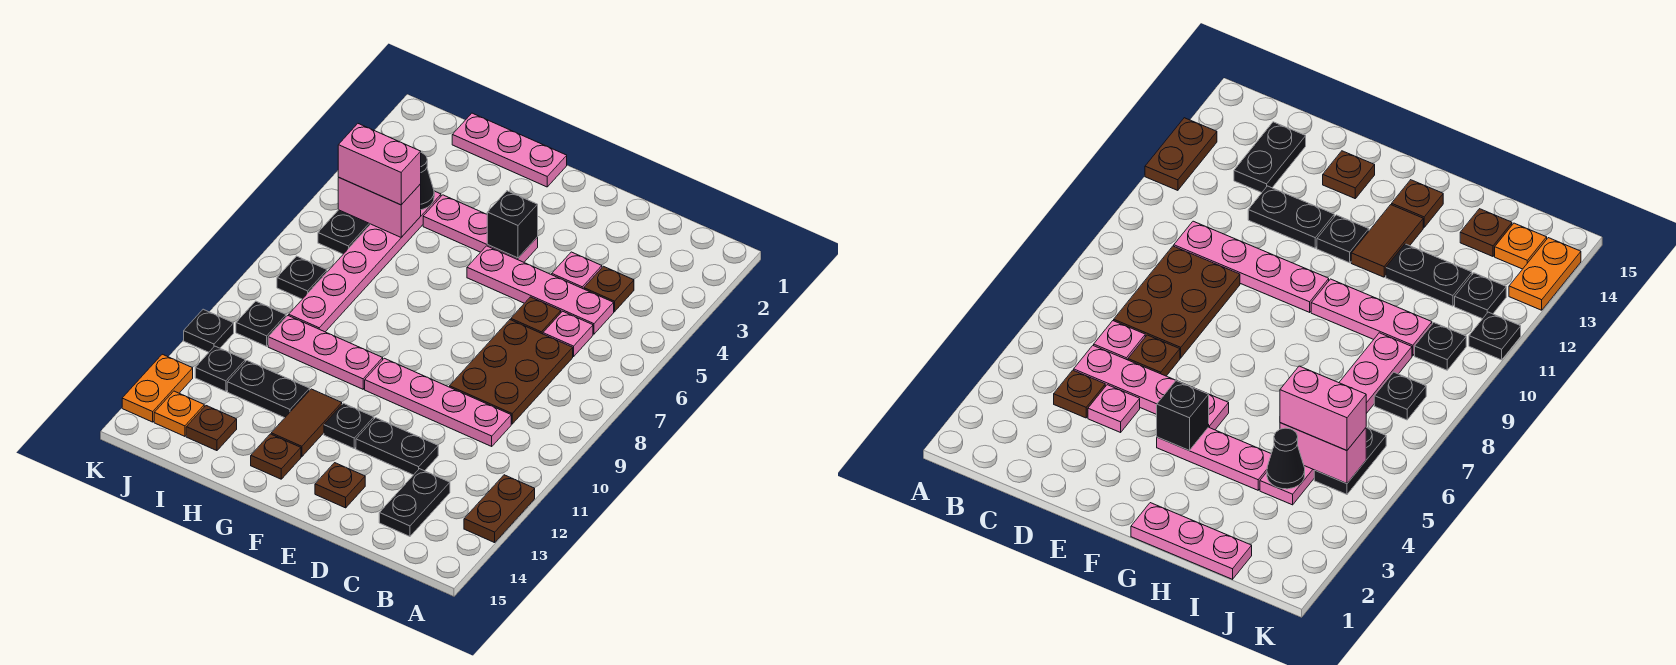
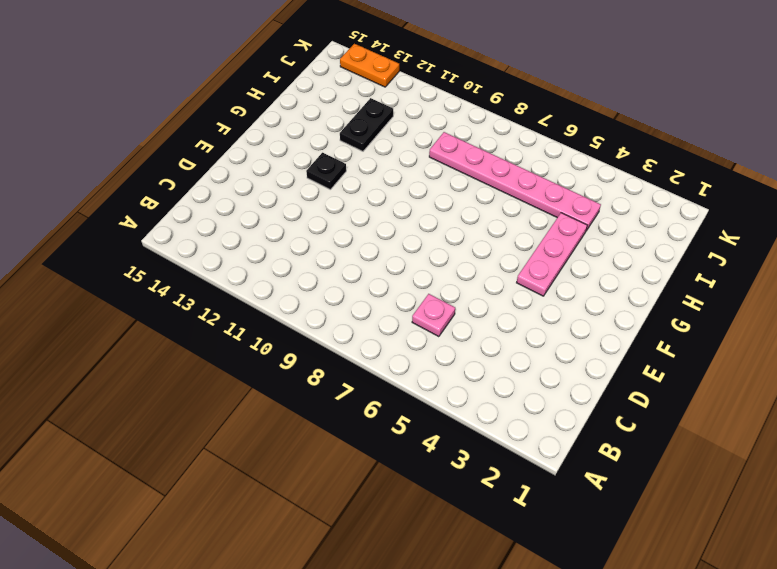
none -> brown plate A12:A13 level 1
none -> brown plate C4 level 1
none -> pink plate C5:F5 level 1
none -> brown plate C7:D9 level 1

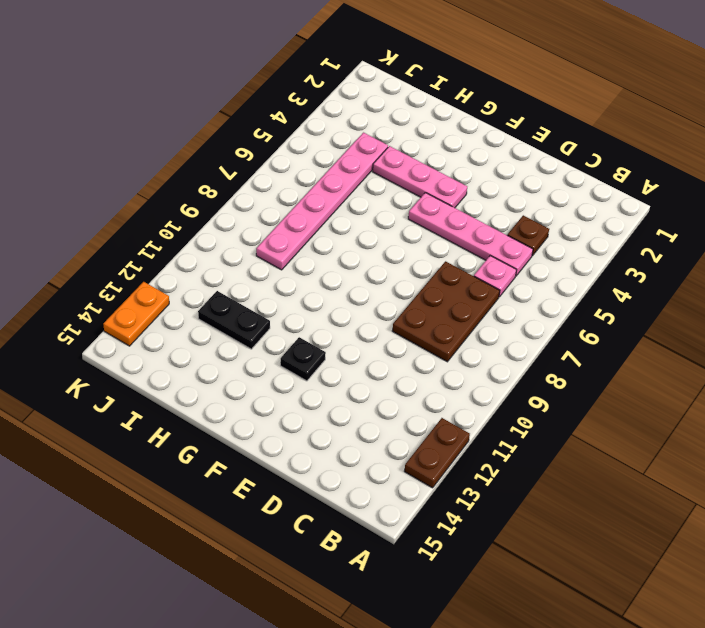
none -> pink plate C10:F10 level 1
none -> black plate C13:C14 level 1
none -> pink plate D4 level 1
none -> brown plate D6 level 1

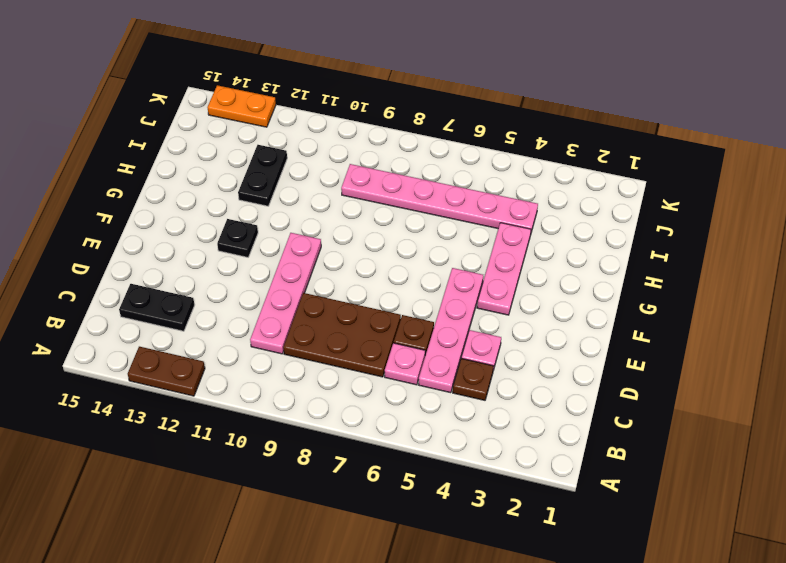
none -> black plate D12:E12 level 1
none -> brown plate E14 level 1
none -> pink plate G1:I1 level 1
none -> pink plate G10:I10 level 1

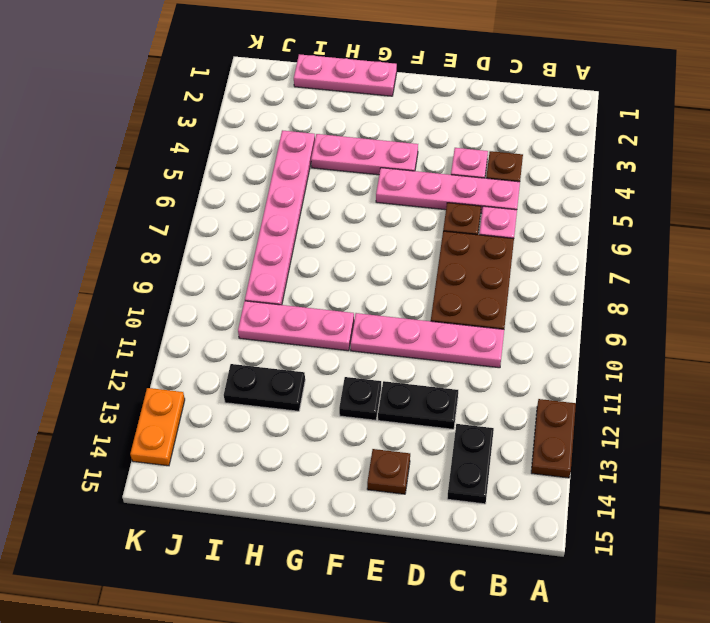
none -> brown tile G12:G13 level 1
none -> brown plate G14 level 1
none -> brown plate I14 level 1
none -> black plate J5:J6 level 1

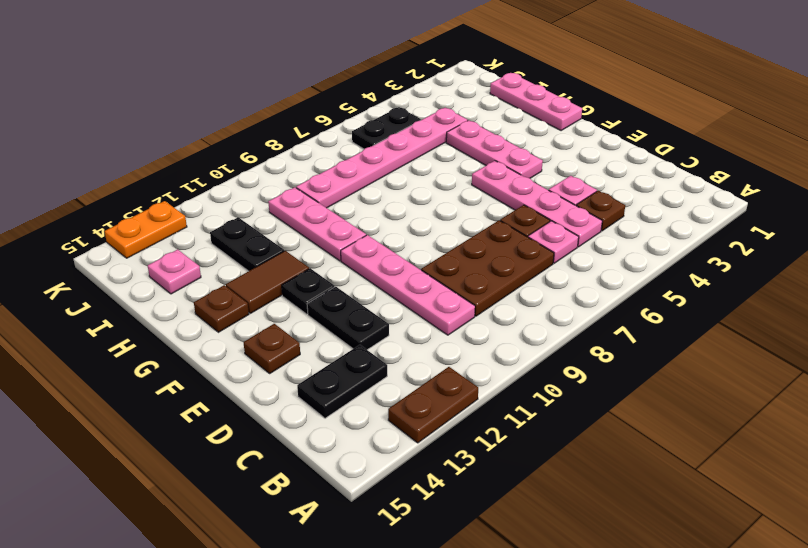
pink plate I14 level 1 -> brown plate I14 level 1
none -> black plate J8 level 1
none -> black plate J10 level 1
none -> black plate J12 level 1
none -> orange plate J14 level 1

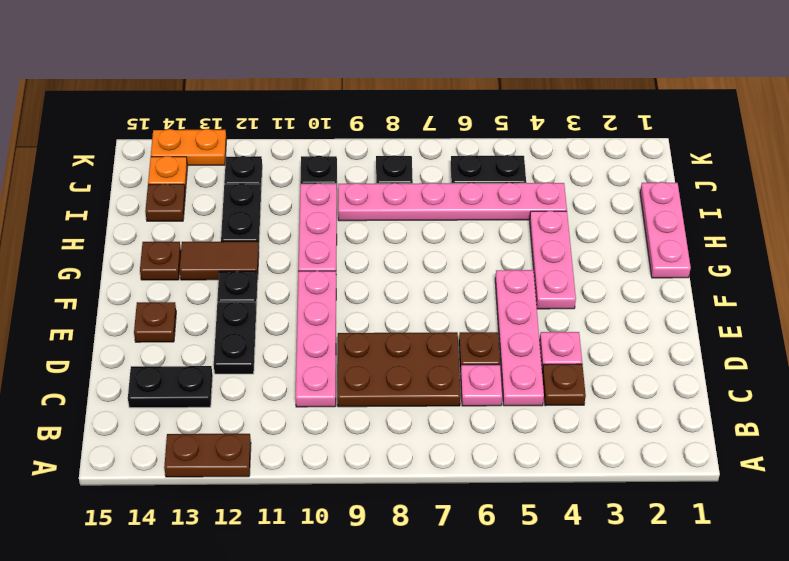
none -> black plate K11 level 1
none -> black brick F4 level 2
none -> black cone I4 level 2
none -> pink brick I5:J5 level 2

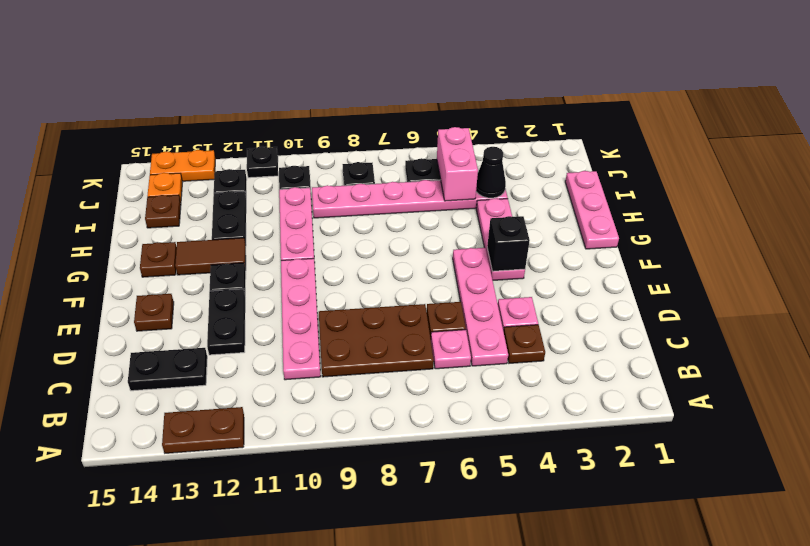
none -> pink brick I5:J5 level 3

